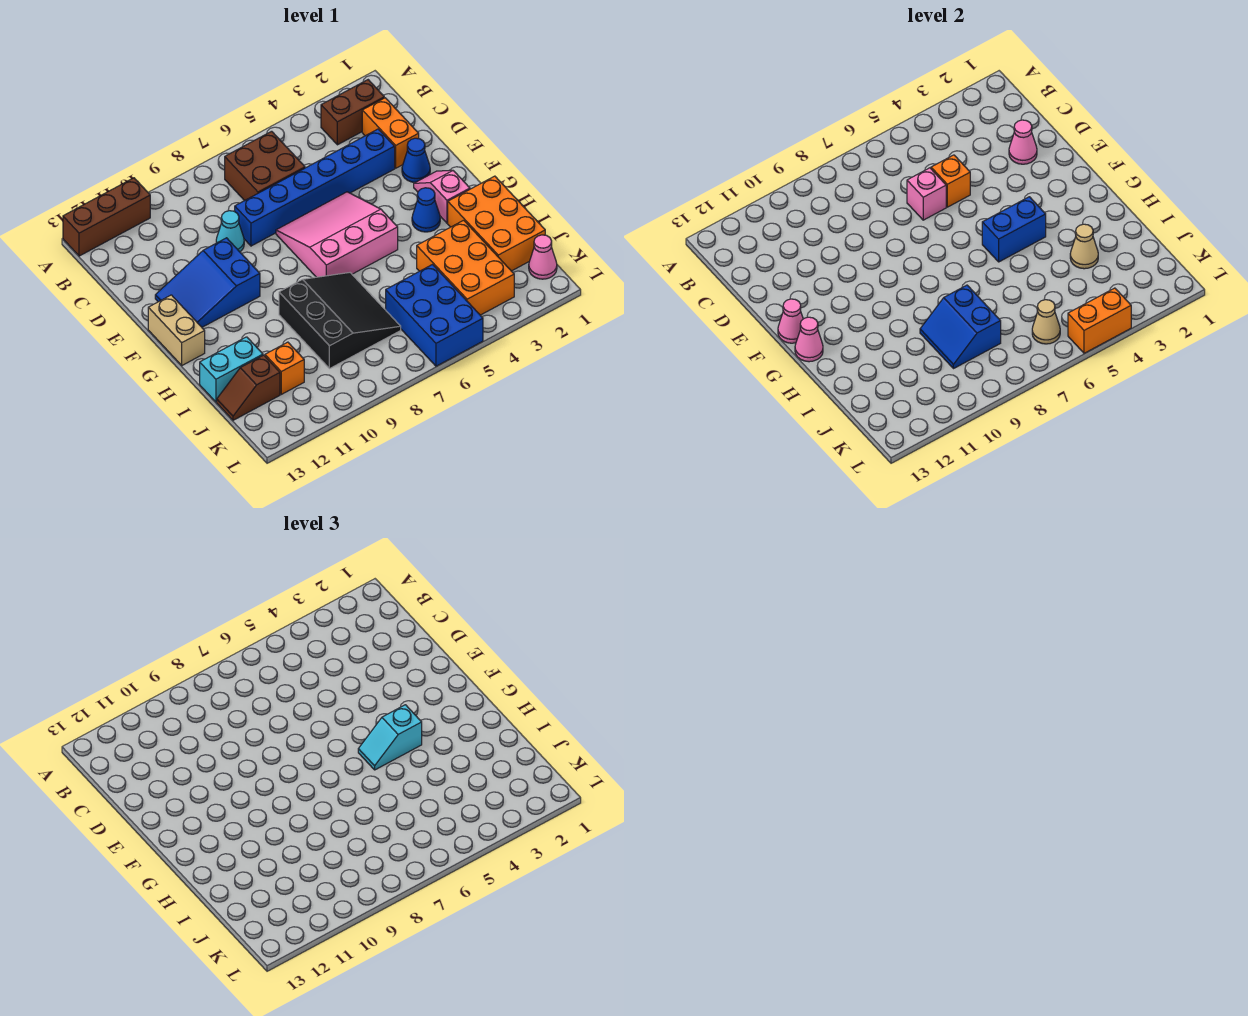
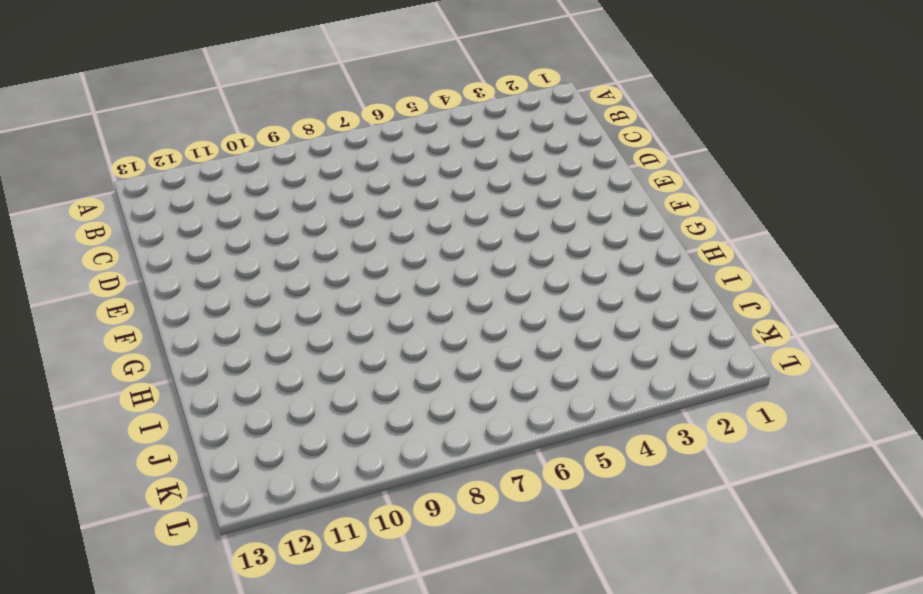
none -> brown brick A11:A13 level 1
none -> brown brick B2:B3 level 1
none -> brown brick B6:C7 level 1
none -> orange brick C2:D2 level 1

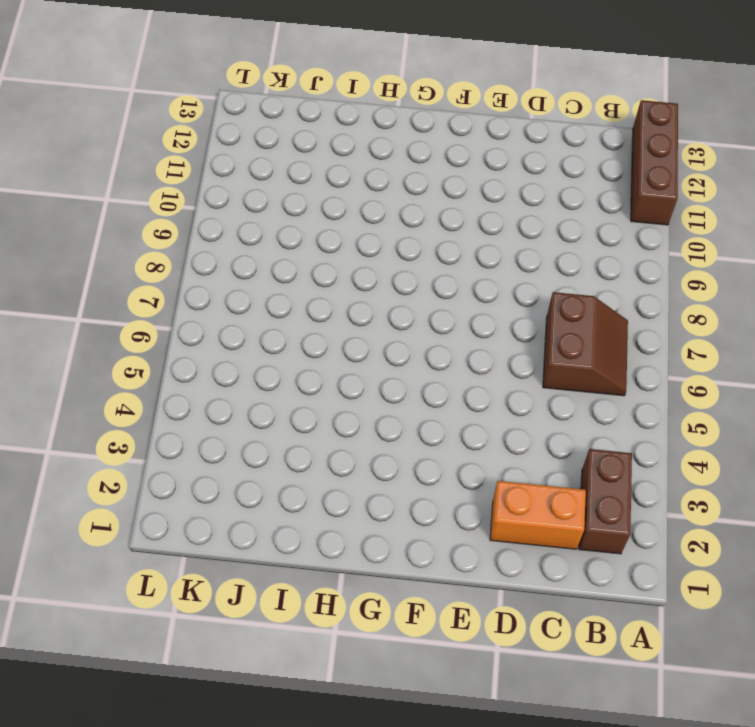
brown slope B6:C7 level 1 top C -> brown brick B6:C7 level 1
none -> blue brick D3:D8 level 1
none -> cyan cone D9 level 1
none -> blue cone E2 level 1
none -> pink slope E5:G7 level 1 top G

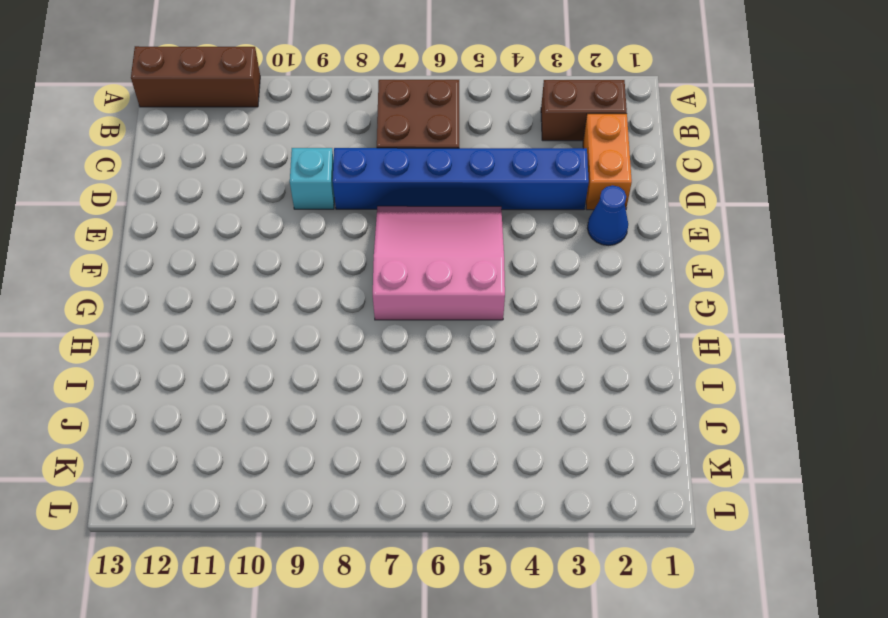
cyan brick D9 level 1 -> cyan cone D9 level 1
none -> blue slope E10:F12 level 1 top 10
none -> pink slope F2:G2 level 1 top G
none -> tan brick F13:G13 level 1
none -> blue cone G3 level 1

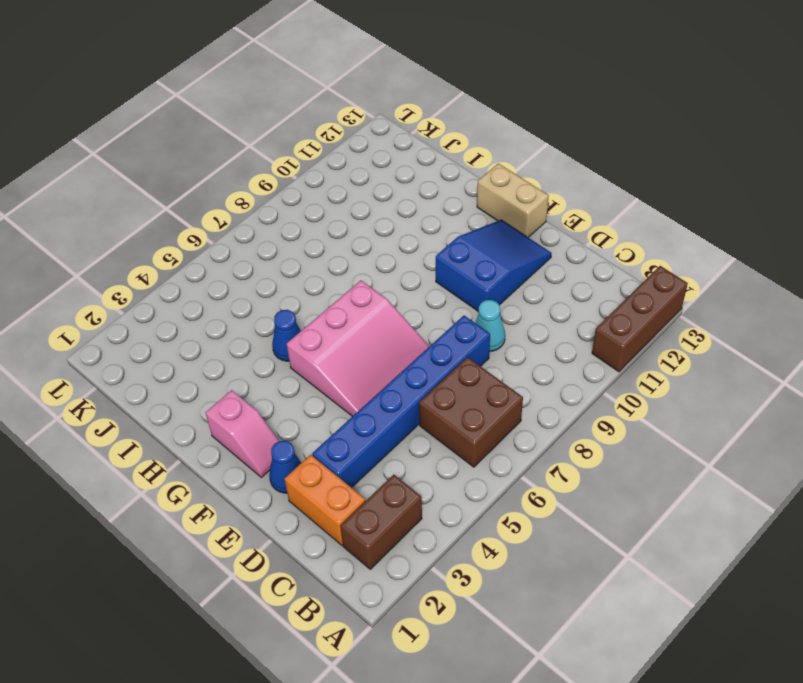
blue cone H5 level 1 -> blue cone G3 level 1
none -> orange brick H1:J2 level 1
none -> black slope H7:J9 level 1 top 9
none -> orange brick I3:K4 level 1
none -> cyan brick I12:I13 level 1

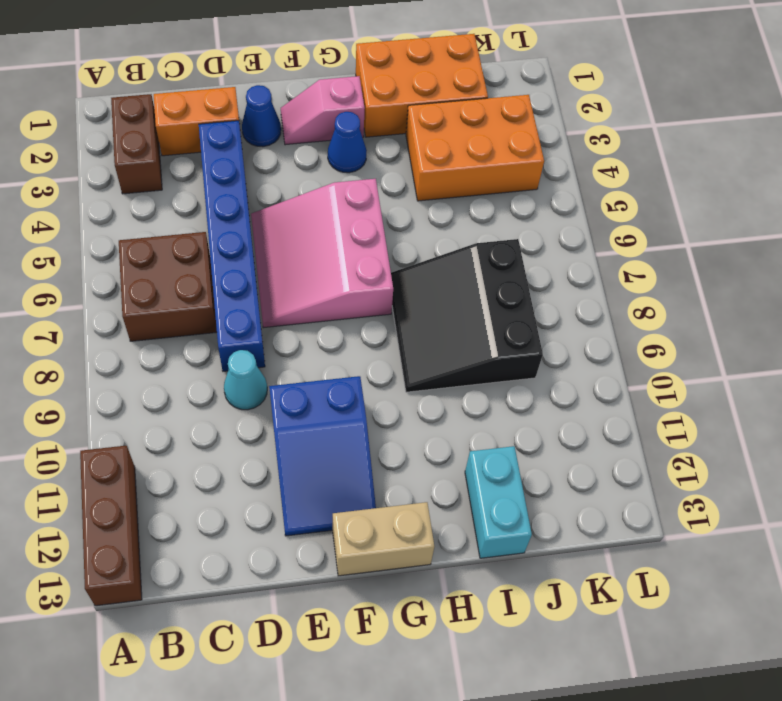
black slope H7:J9 level 1 top J -> black slope H7:J9 level 1 top 9
none -> blue brick J5:L6 level 1
none -> orange brick J11 level 1
none -> brown slope J12:J13 level 1 top 12
none -> pink cone K1 level 1

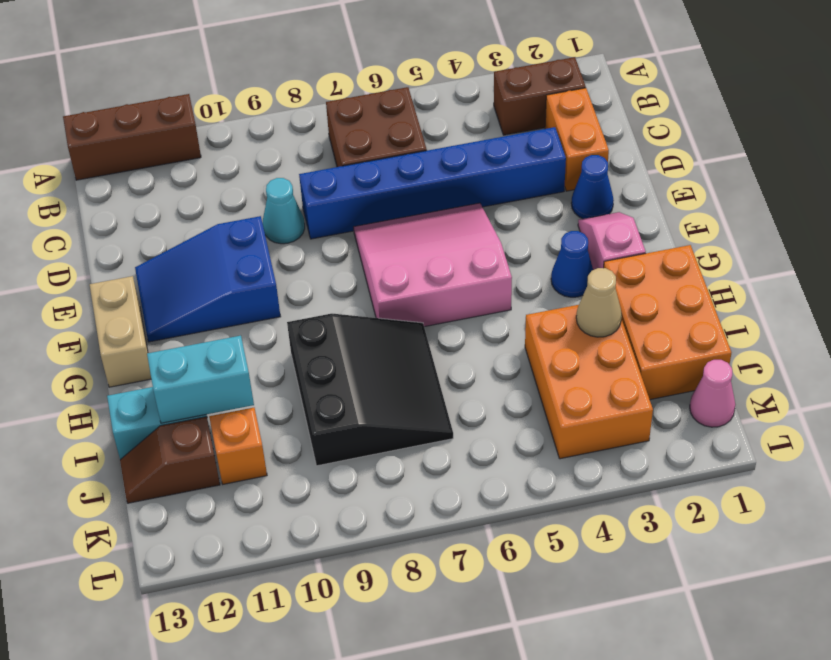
cyan brick I11:I12 level 2 -> none
none -> blue brick J5:L6 level 1
none -> pink cone D2 level 2
none -> orange brick D5 level 2
none -> pink brick D6 level 2

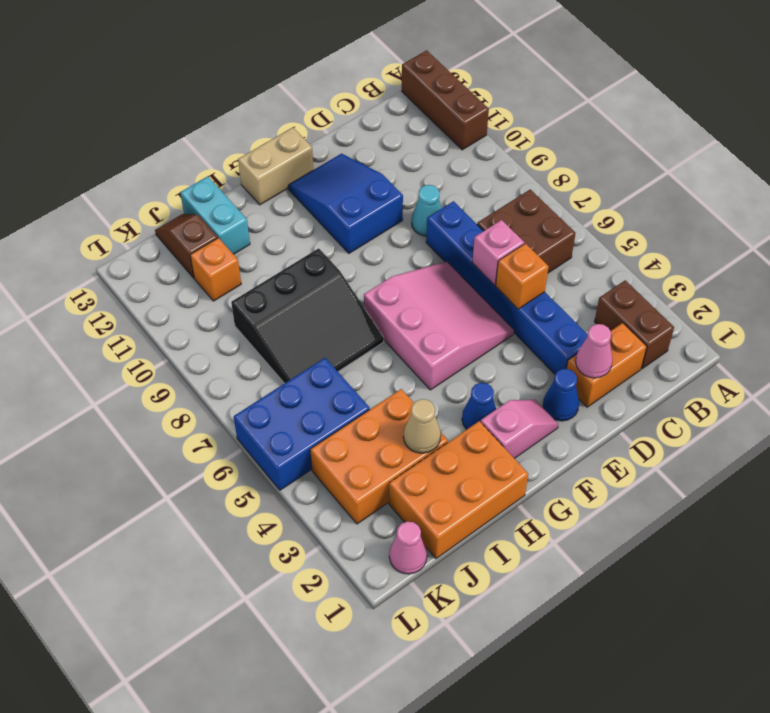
none -> pink cone F13 level 2
none -> blue brick G4:G5 level 2
none -> pink cone G13 level 2
none -> blue slope I8:J9 level 2 top 8

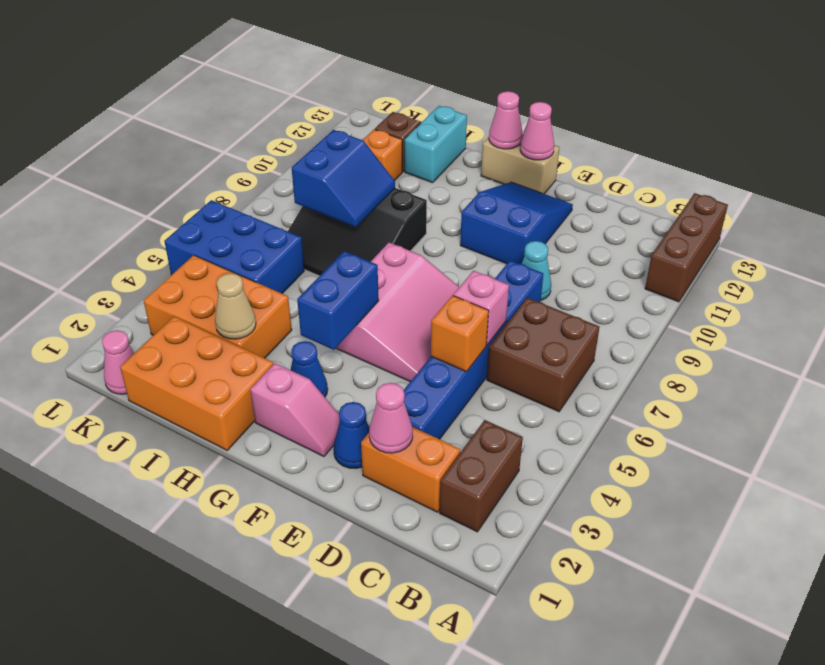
blue slope I8:J9 level 2 top J -> blue slope I8:J9 level 2 top 8
none -> tan cone K6 level 2
none -> orange brick L4:L5 level 2
none -> cyan slope G4:G5 level 3 top 4

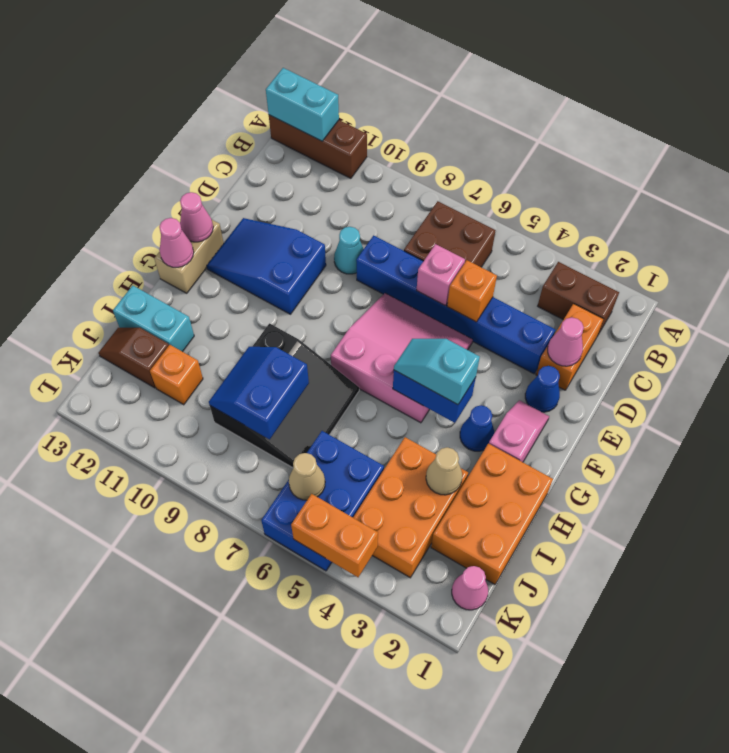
cyan brick A12:A13 level 2 -> none

